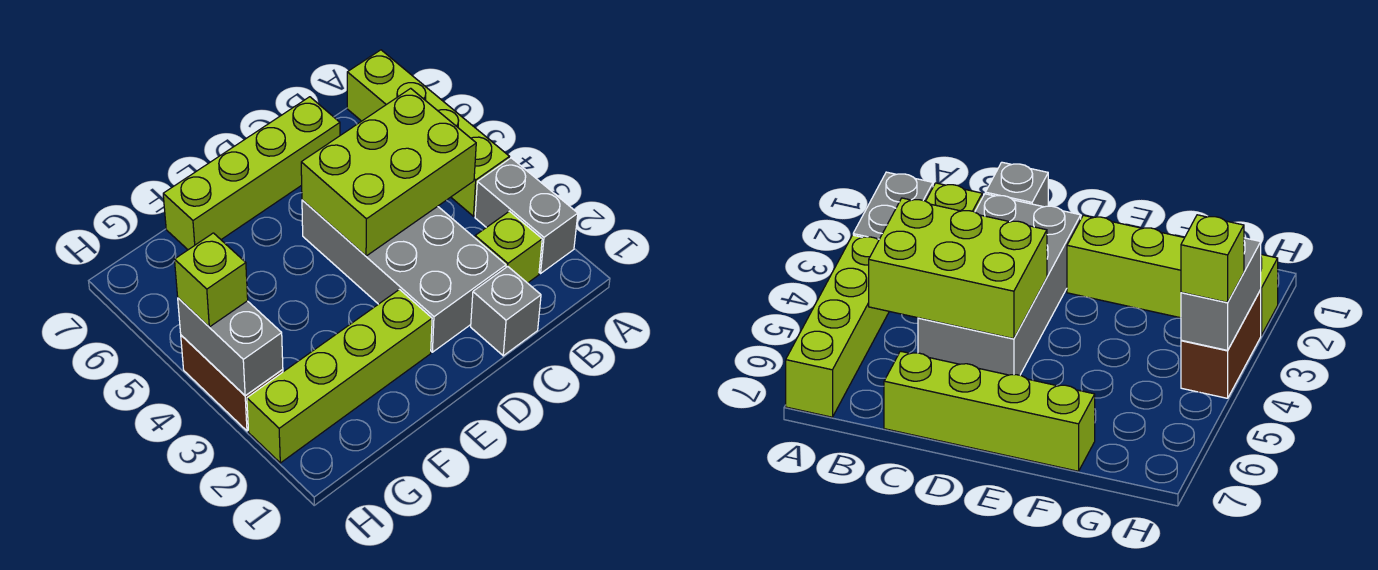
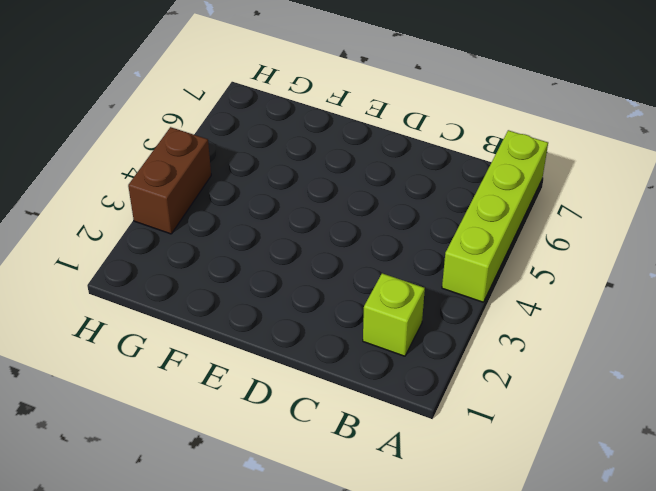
none -> grey brick A2:A3 level 1
none -> grey brick C1 level 1

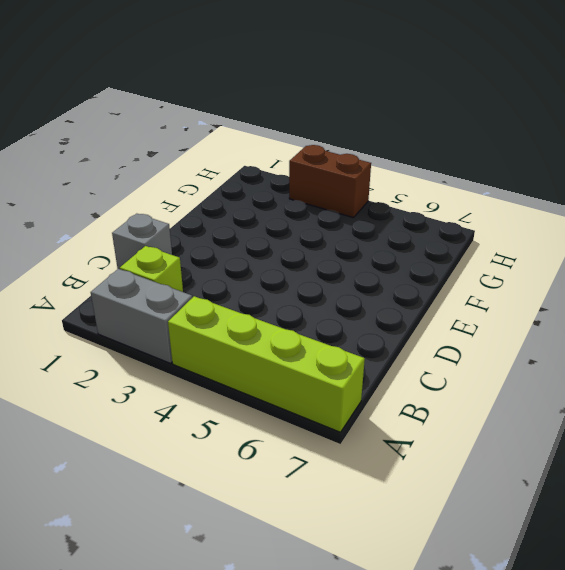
none -> grey brick C2:D5 level 1
none -> lime brick C7:F7 level 1

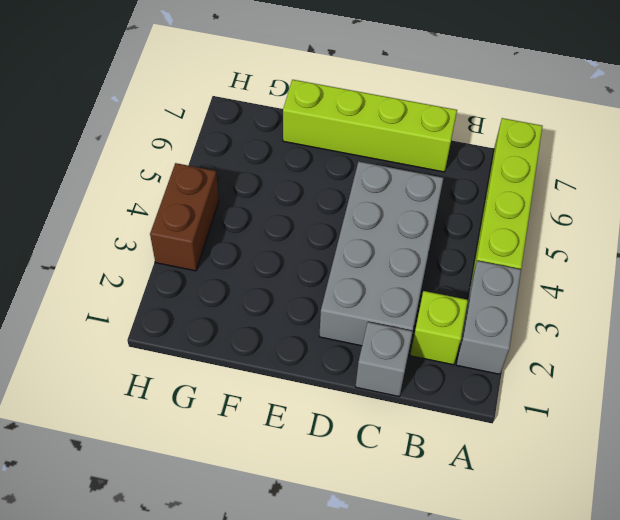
none -> lime brick E2:H2 level 1
none -> lime brick B4:D5 level 2

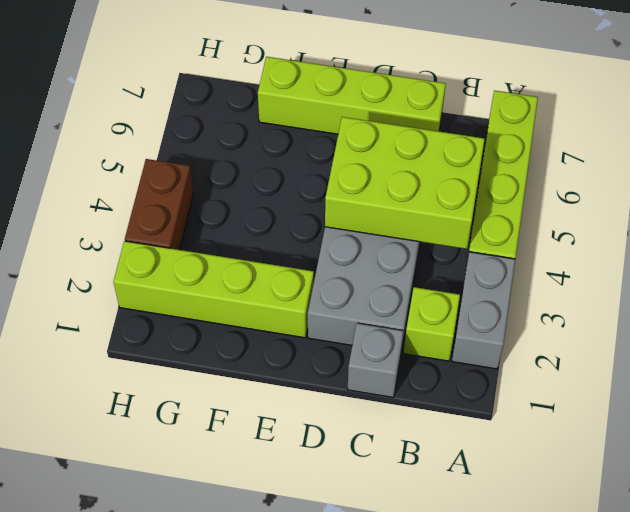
none -> grey brick H3:H4 level 2
none -> lime brick H4 level 3

